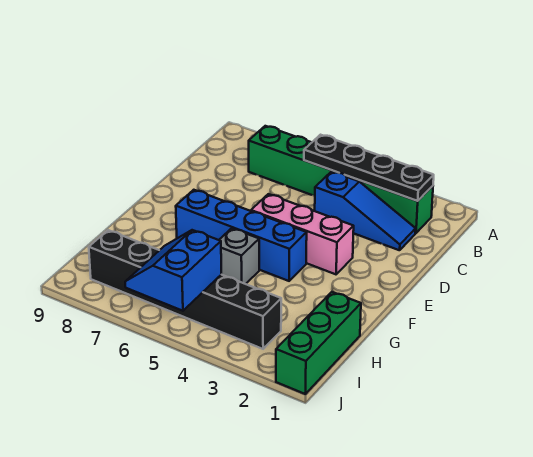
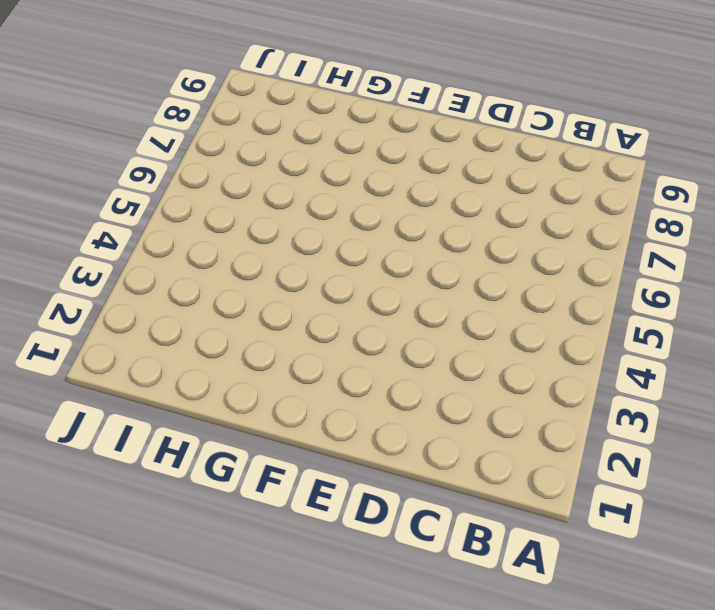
none -> green brick B2:B7 level 1
none -> blue slope C2:C4 level 1 top 4

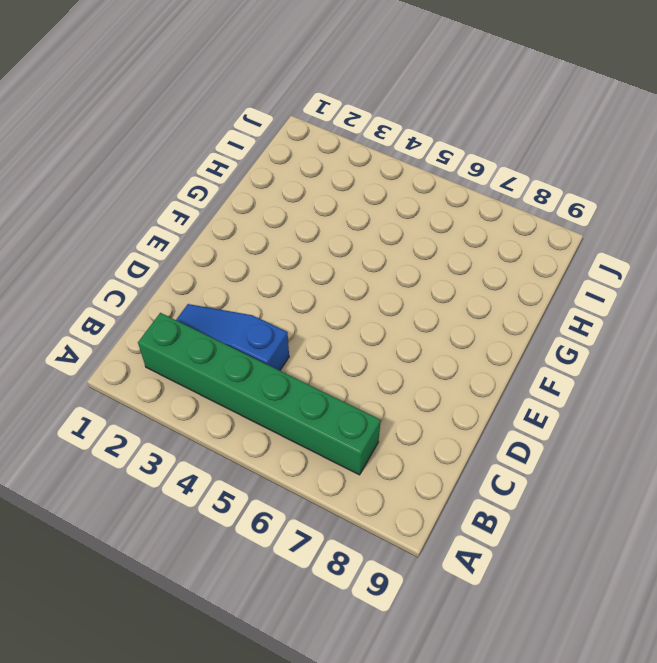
none -> pink brick E3:E5 level 1
none -> blue brick F4:F7 level 1

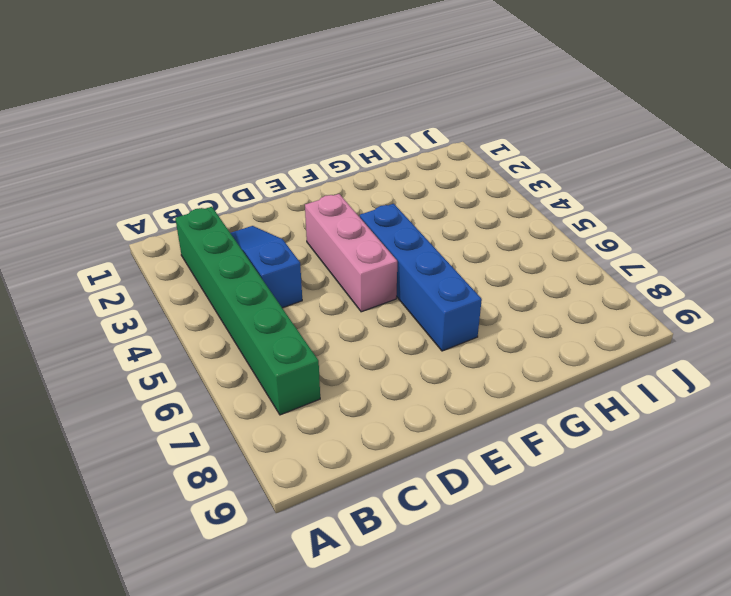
none -> grey brick G5 level 1
none -> green brick H1:J1 level 1

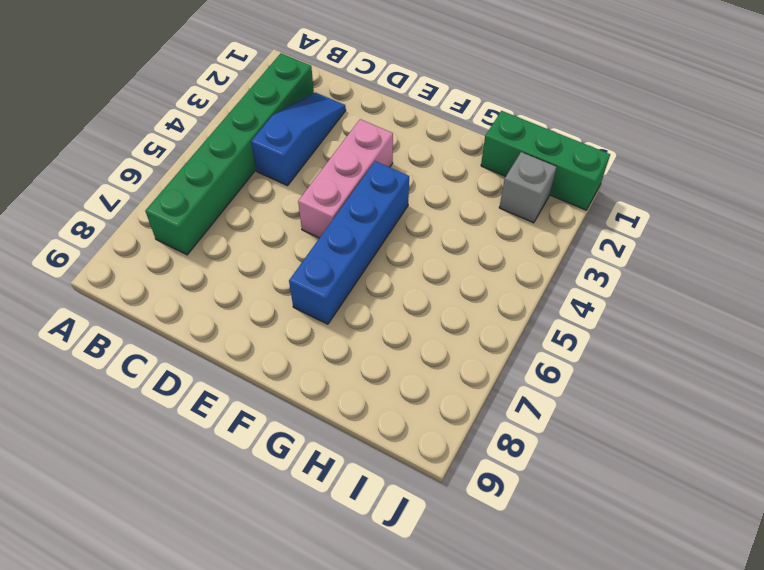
grey brick I2 level 1 -> grey brick G5 level 1
none -> black brick I3:I8 level 1
none -> black plate B2:B5 level 2

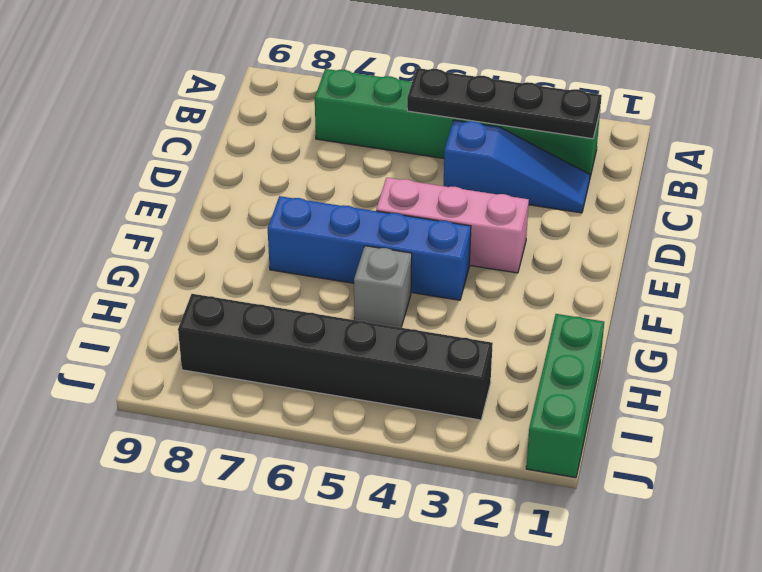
none -> blue slope I5:J6 level 2 top 5

